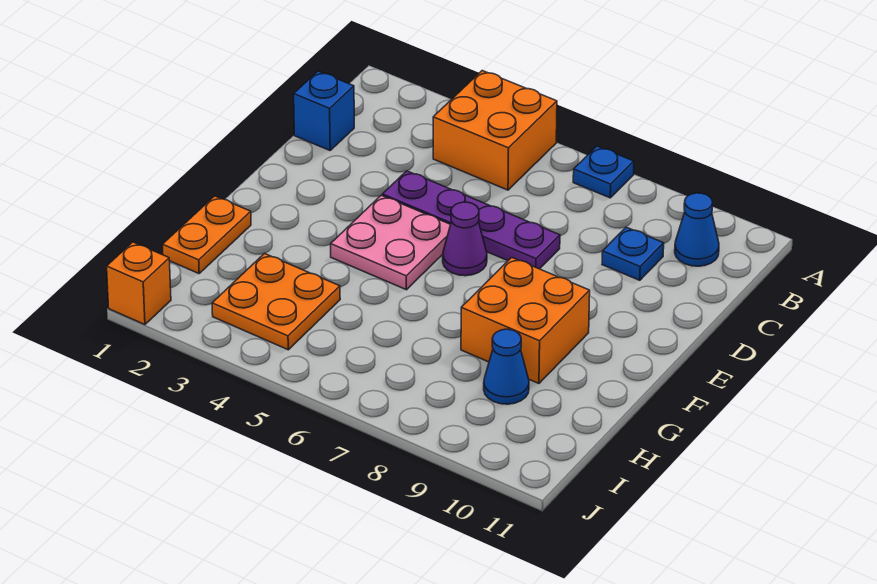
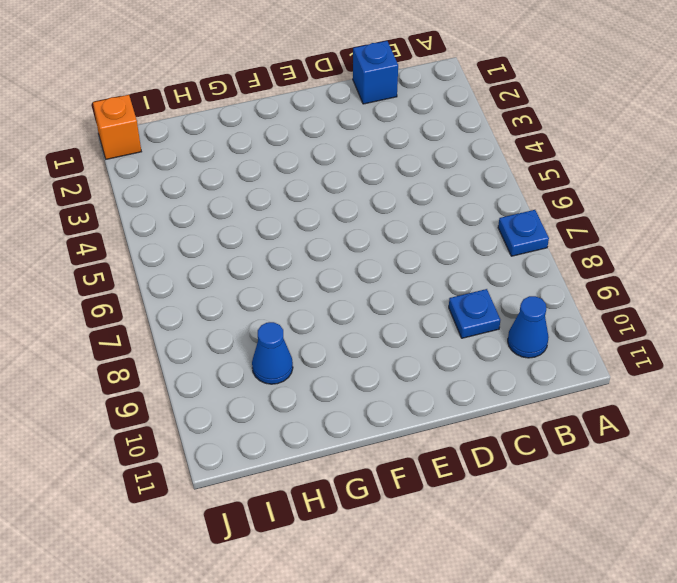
none -> orange brick A4:B5 level 1
none -> purple plate D4:D7 level 1
none -> pink plate E4:F5 level 1

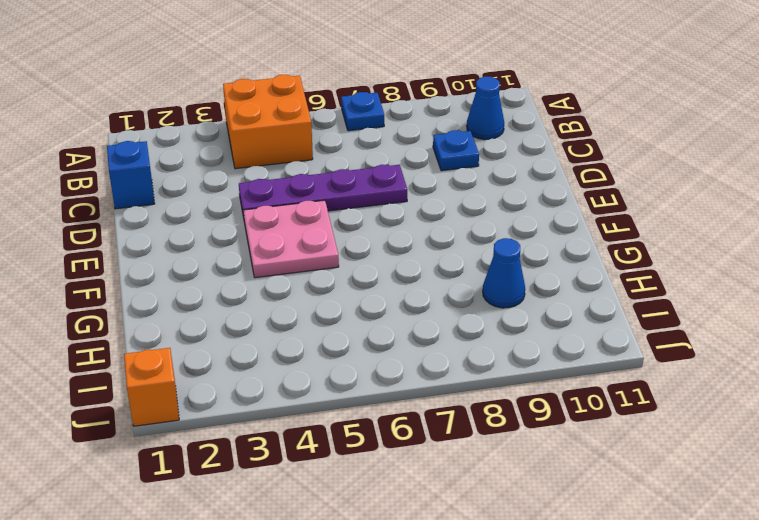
none -> purple cone E6 level 1
none -> orange brick F8:G9 level 1
none -> orange plate G1:H1 level 1

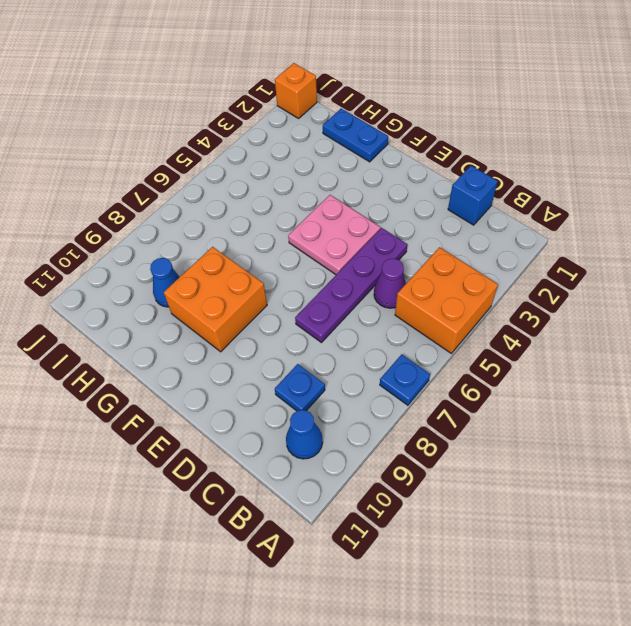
purple cone C5 level 1 -> purple cone E6 level 1
blue plate G1:H1 level 1 -> orange plate G1:H1 level 1
none -> orange plate H3:I4 level 1

